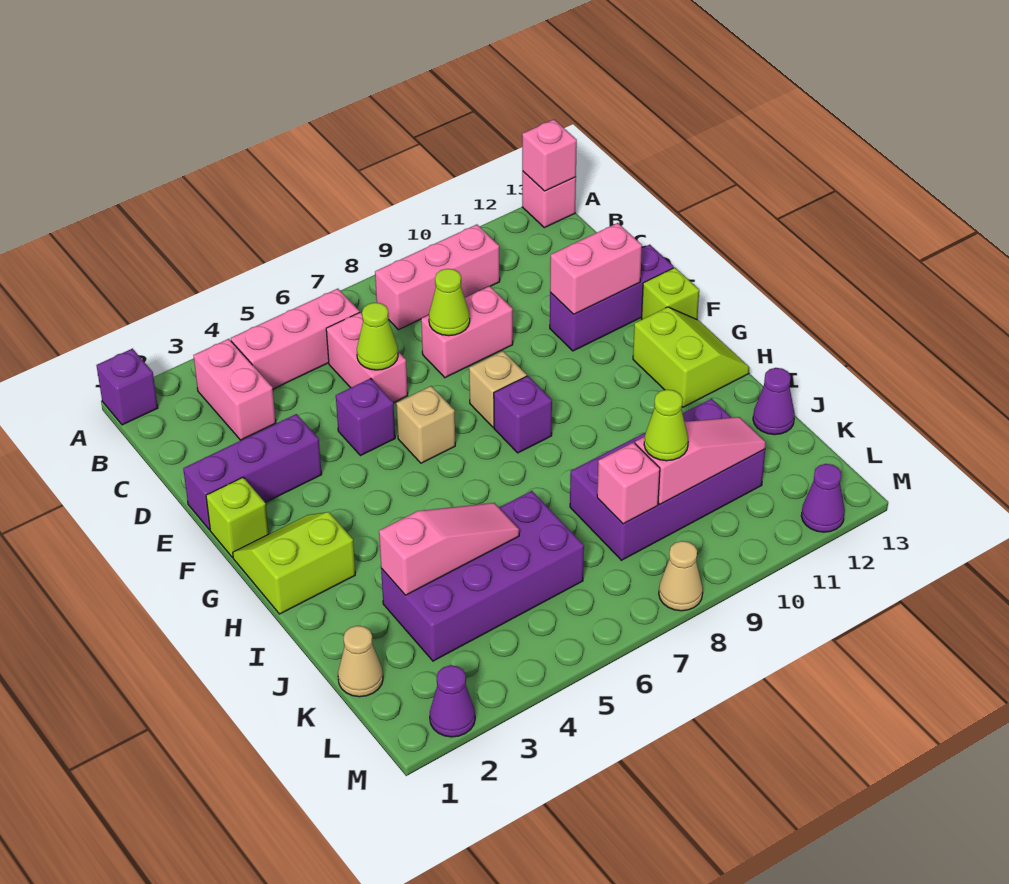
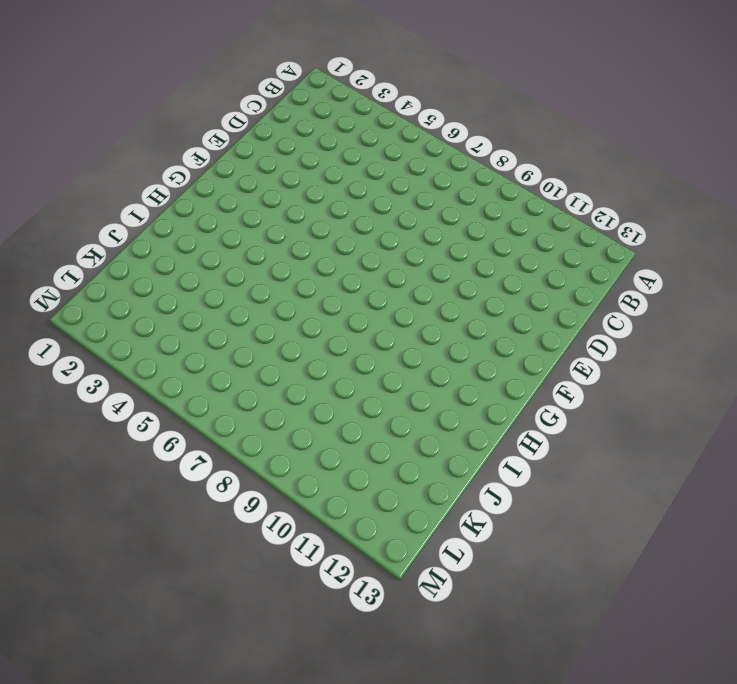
none -> purple brick A1 level 1
none -> pink brick A13 level 1
none -> pink brick B3:C3 level 1
none -> pink brick B4:B6 level 1

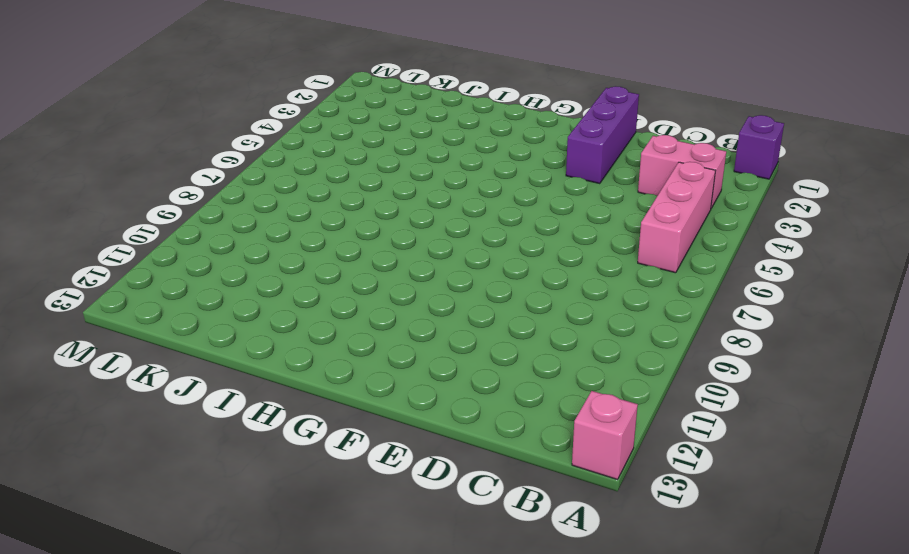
none -> pink brick B8:B10 level 1
none -> pink brick C6:D6 level 1
none -> pink brick D8:D9 level 1
none -> purple brick E5 level 1

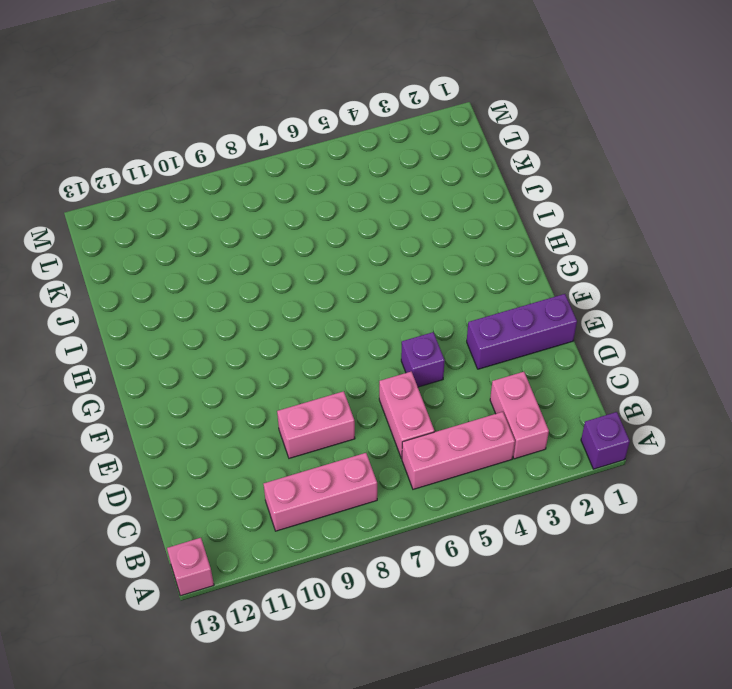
none -> purple brick E11:E13 level 1
none -> lime brick F1 level 1
none -> tan brick F6 level 1
none -> tan brick F8 level 1

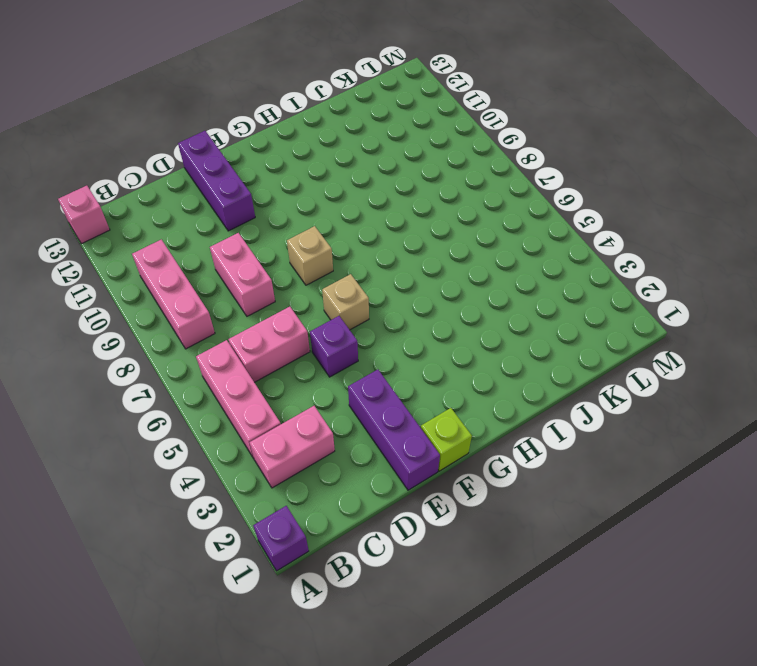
none -> lime brick F13 level 1
none -> lime slope G1:H2 level 1 top H
none -> purple brick G8 level 1
none -> lime slope G12:H13 level 1 top 12

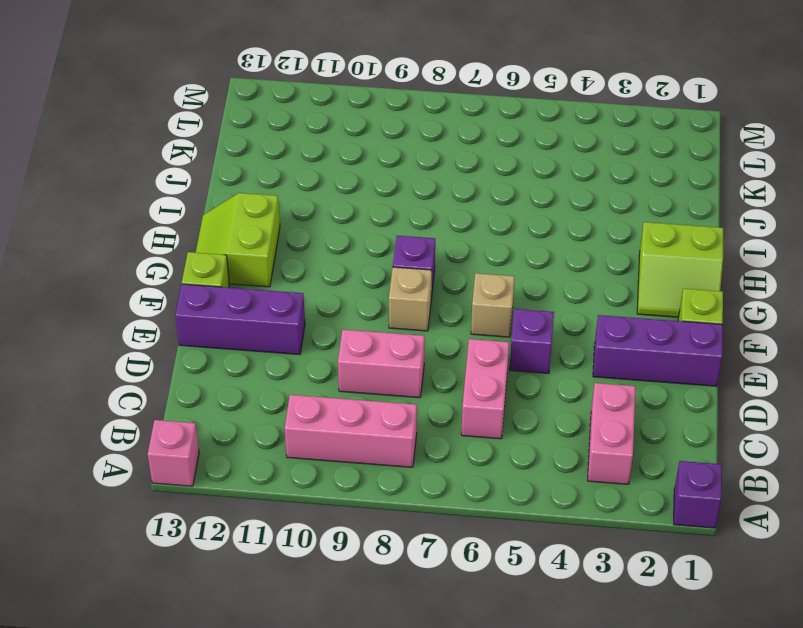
none -> pink brick B4:B6 level 1
none -> purple brick J3:K6 level 1
none -> purple brick J8:K11 level 1
none -> purple cone J13 level 1

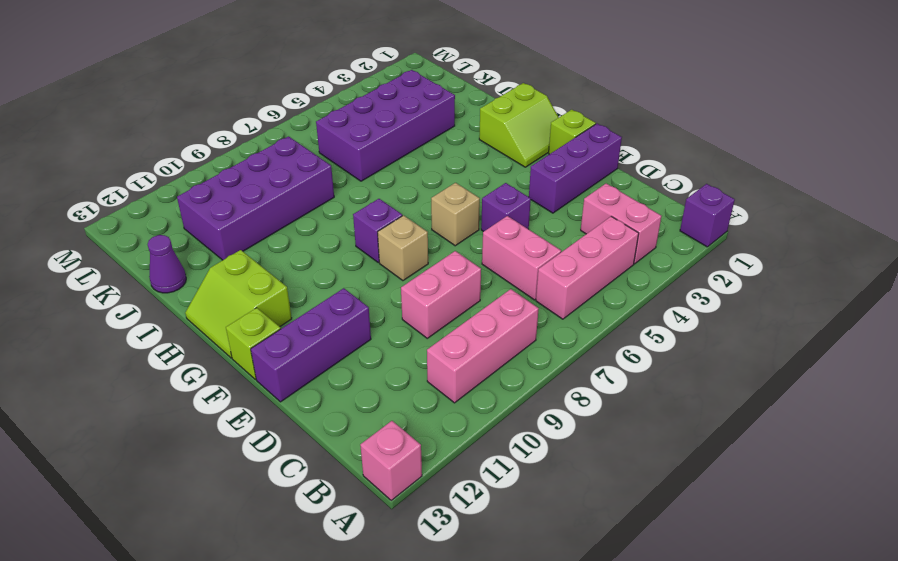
none -> tan cone K1 level 1
none -> purple cone M2 level 1
none -> tan cone M8 level 1
none -> purple cone M12 level 1

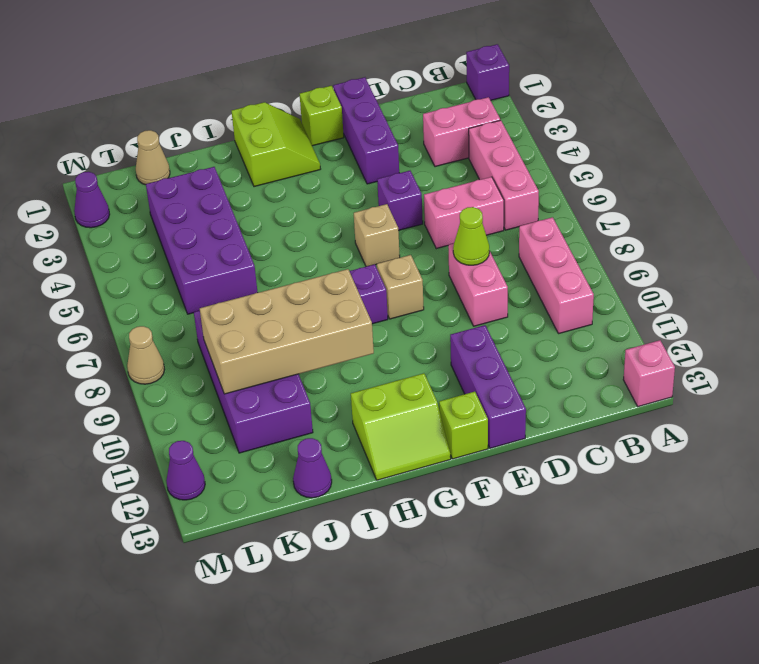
tan brick H9:K10 level 2 -> pink slope K9:K11 level 2 top 9
none -> pink brick A13 level 2
none -> lime cone D6 level 2
none -> pink brick E11:E12 level 2
none -> pink slope J3:J5 level 2 top 3

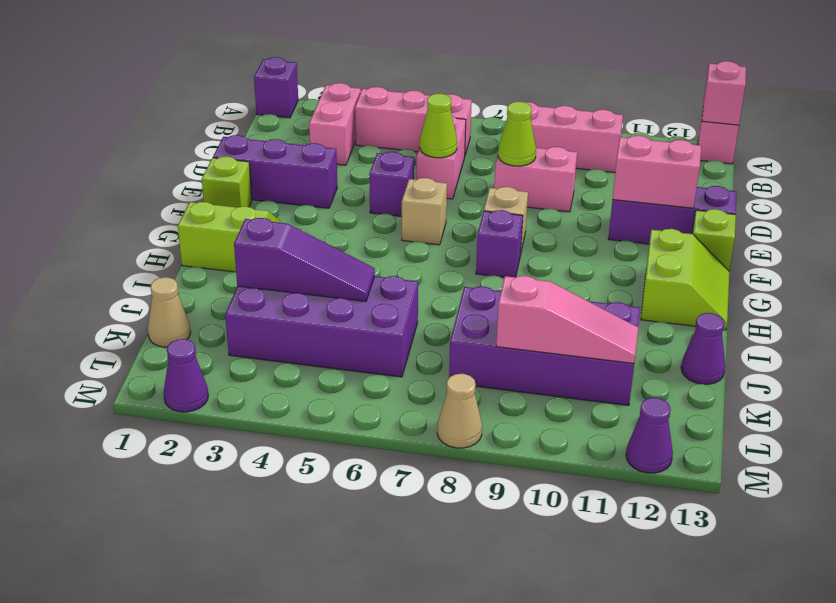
purple slope J3:J5 level 2 top 3 -> pink slope J3:J5 level 2 top 3
none -> pink brick K8 level 2
none -> lime cone K9 level 3

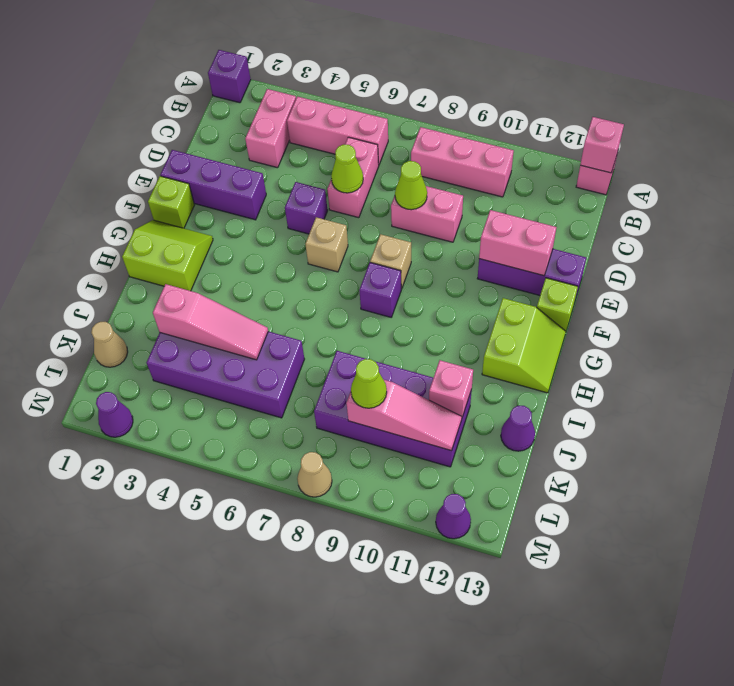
pink brick J11 level 2 -> pink brick K8 level 2

